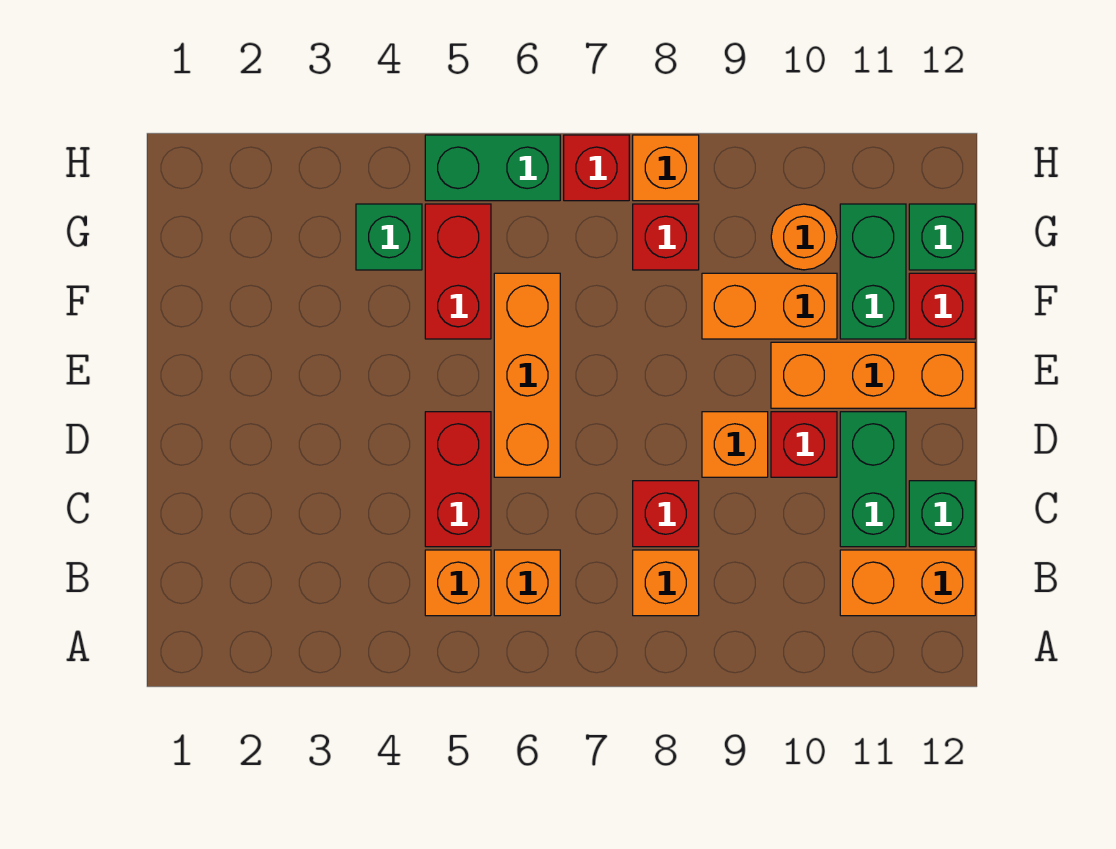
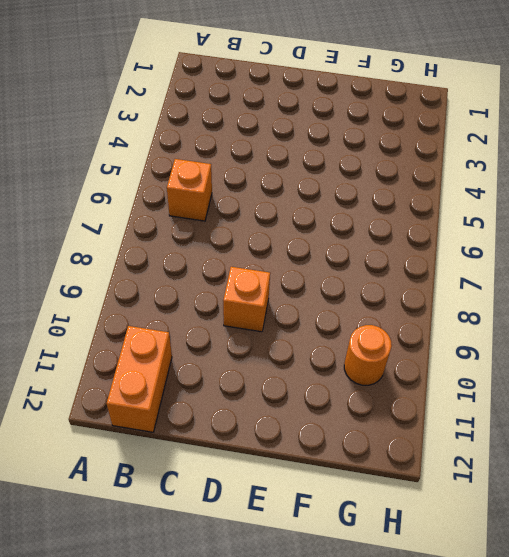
none -> orange brick B5 level 1
none -> orange brick B8 level 1
none -> red brick C5:D5 level 1

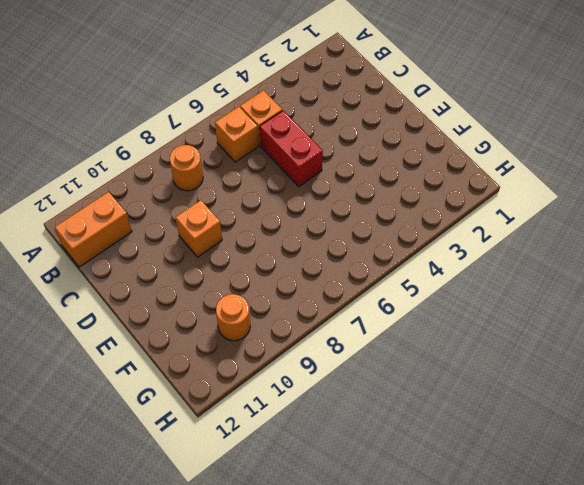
orange round brick B8 level 1 -> orange brick B8 level 1
none -> red brick C8 level 1
none -> green brick C11:D11 level 1
none -> green brick C12 level 1

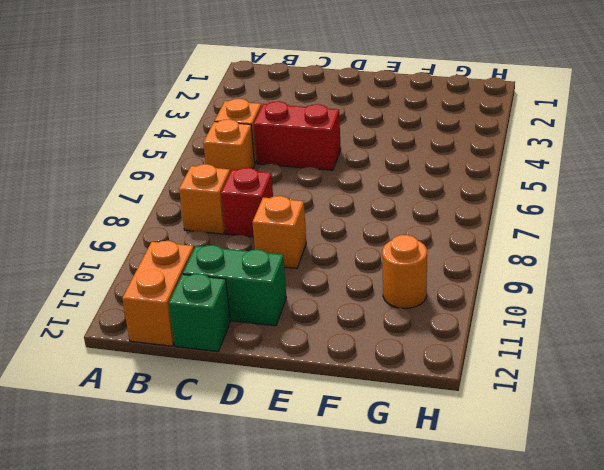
none -> orange brick D6:F6 level 1
none -> red brick D10 level 1
none -> orange brick E10:E12 level 1

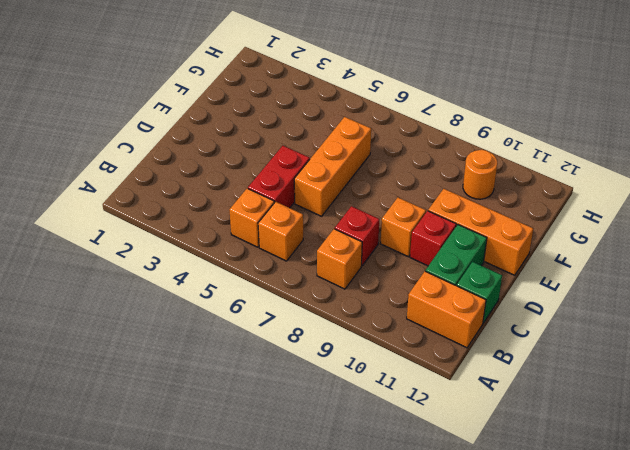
none -> red brick F5:G5 level 1
none -> orange brick F9:F10 level 1
none -> green brick F11:G11 level 1

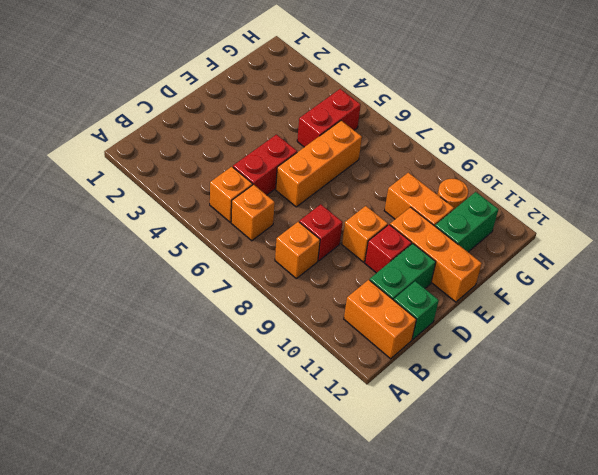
none -> red brick F12 level 1
none -> green brick G4 level 1
none -> red brick G8 level 1

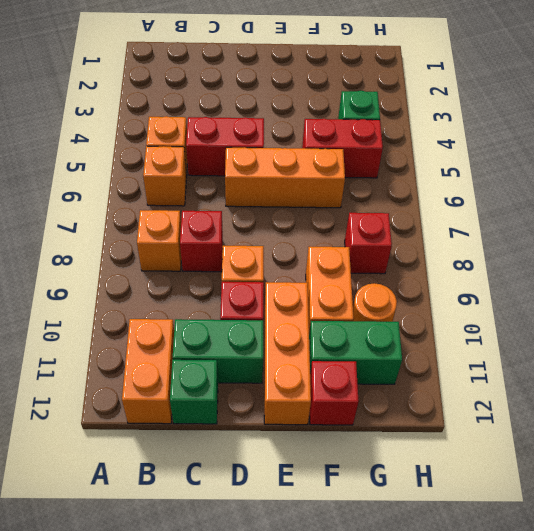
none -> green brick G12 level 1
none -> green brick H5:H6 level 1
none -> red brick H7 level 1

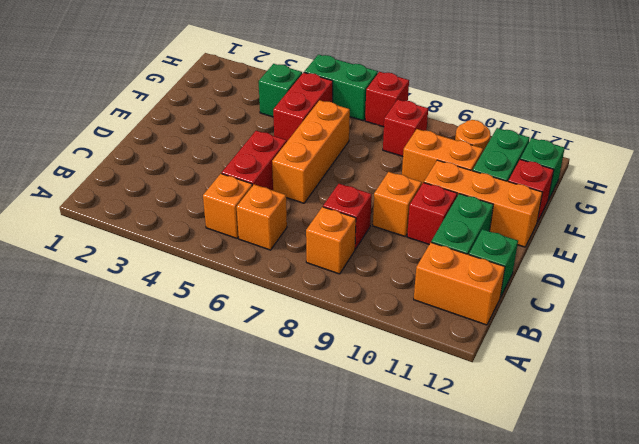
none -> orange brick H8 level 1

